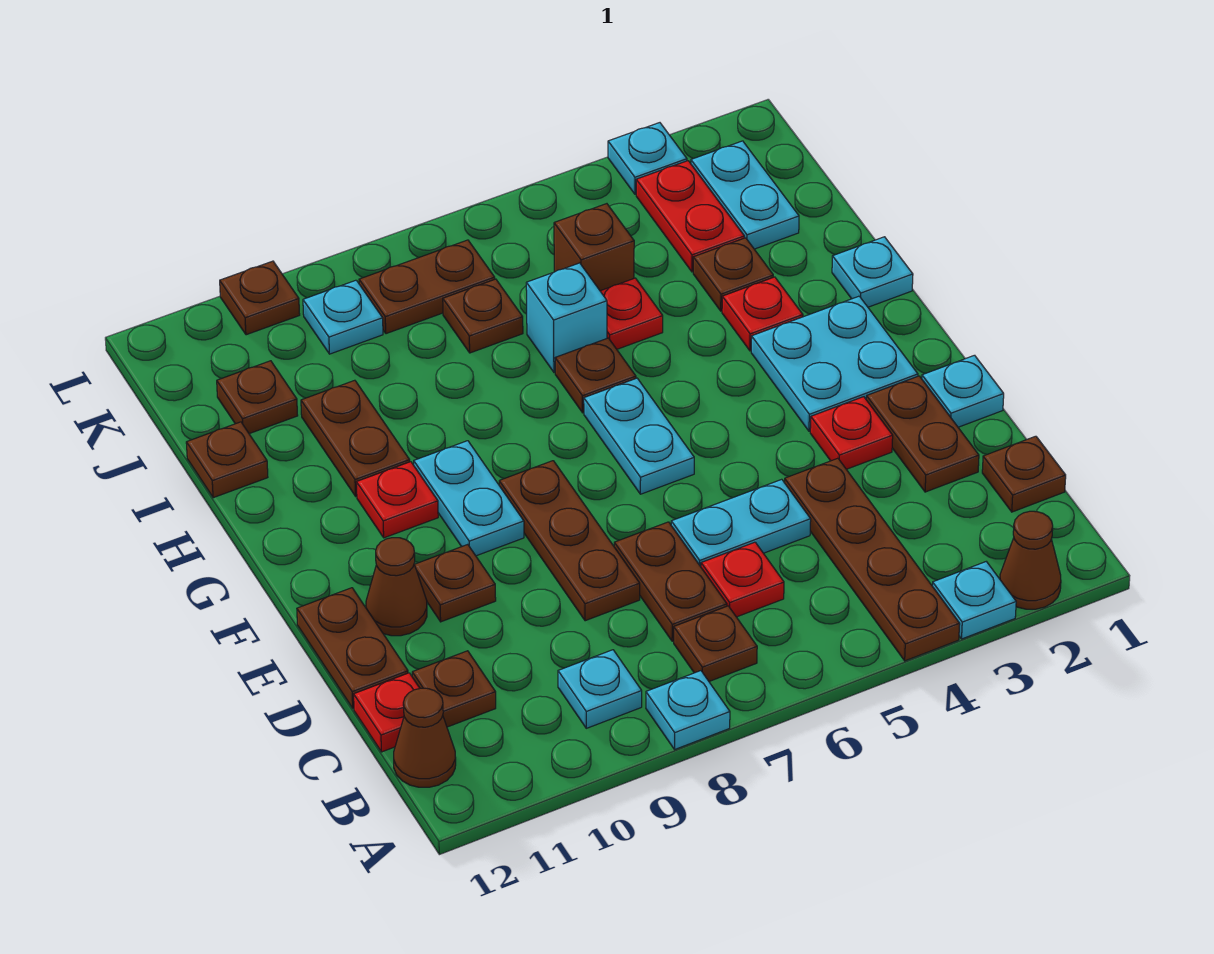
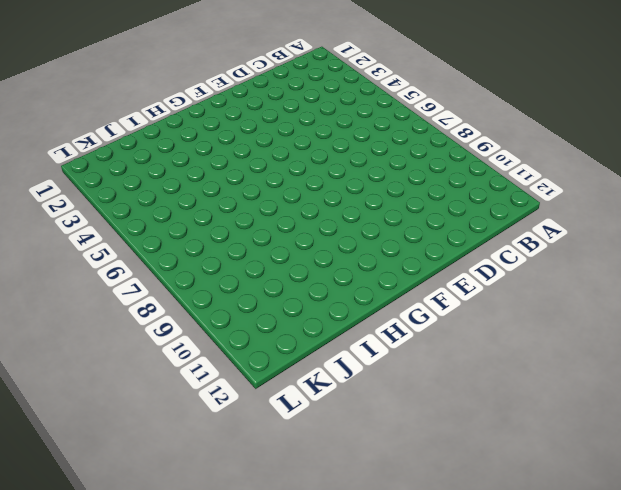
none -> brown cone A2 level 1
none -> cyan plate A3 level 1
none -> brown plate A4:D4 level 1
none -> cyan plate A8 level 1

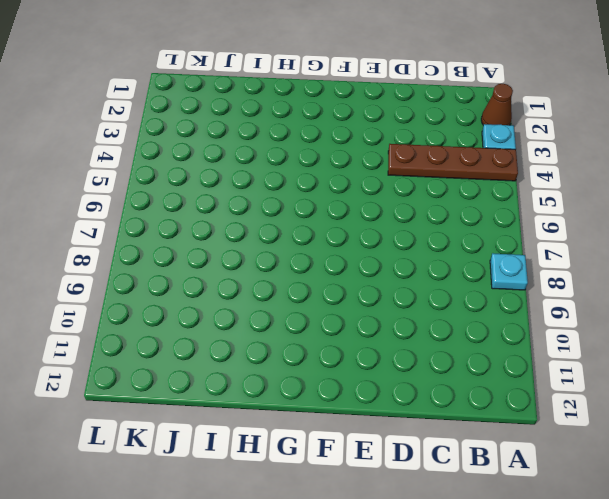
none -> brown plate B7 level 1
none -> cyan plate B9 level 1
none -> brown cone B12 level 1
none -> brown plate C1 level 1

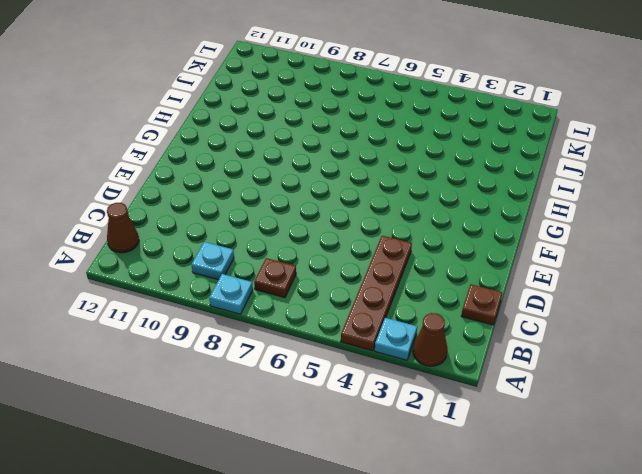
none -> red plate C6 level 1
none -> brown plate C7:D7 level 1
none -> brown plate C11 level 1
none -> red plate C12 level 1

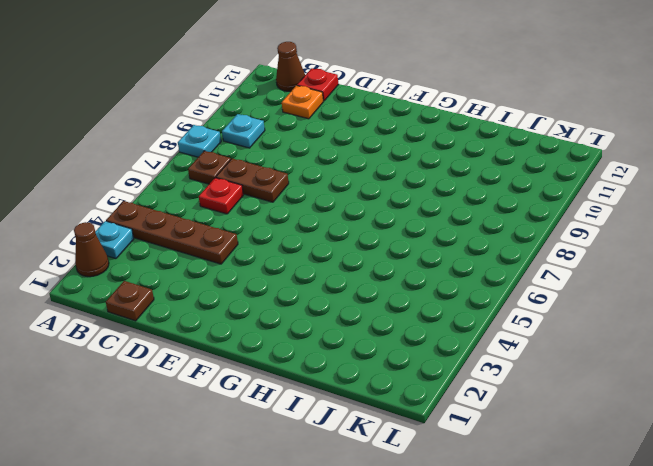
orange plate C11 level 1 -> brown plate C11 level 1
none -> brown plate D2:E2 level 1
none -> cyan plate D5:D6 level 1
none -> brown plate D8:F8 level 1
none -> brown plate D12:E12 level 1

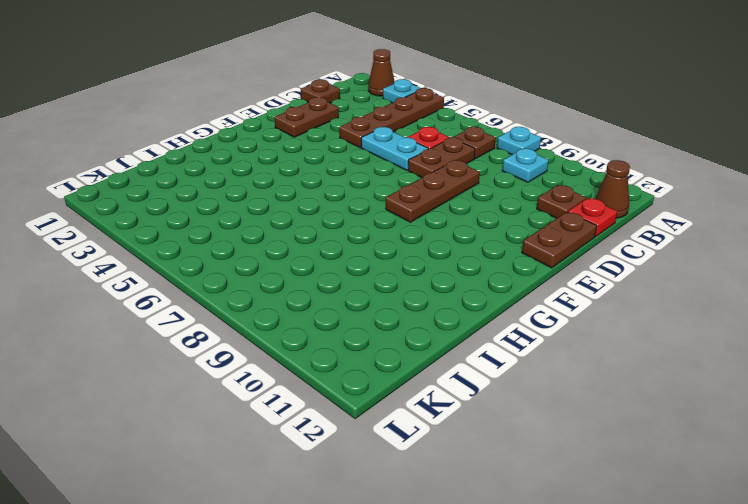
none -> cyan plate E1 level 1
none -> red plate E3 level 1
none -> brown plate E10 level 1
none -> brown cone E11 level 1

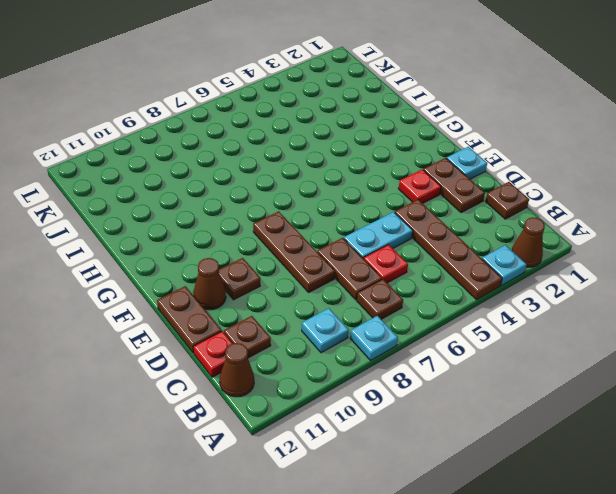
none -> cyan plate F2:G3 level 1
none -> cyan plate F6:G6 level 1
none -> cyan plate F9:G9 level 1
none -> red plate G10 level 1

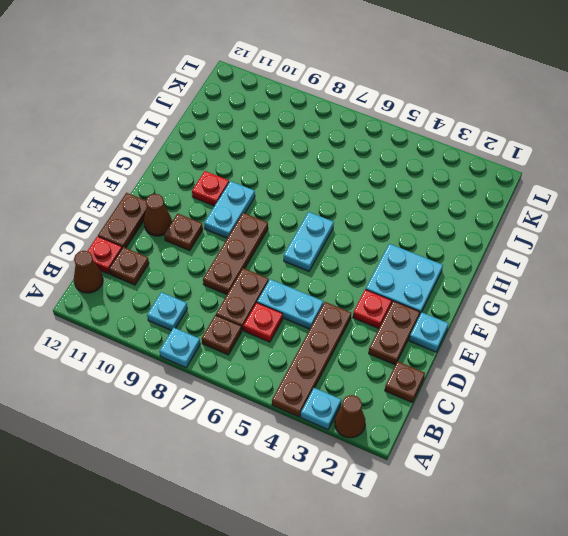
none -> cyan plate H1 level 1
none -> red plate H3 level 1
none -> brown plate H6 level 1
none -> brown plate H10:I10 level 1

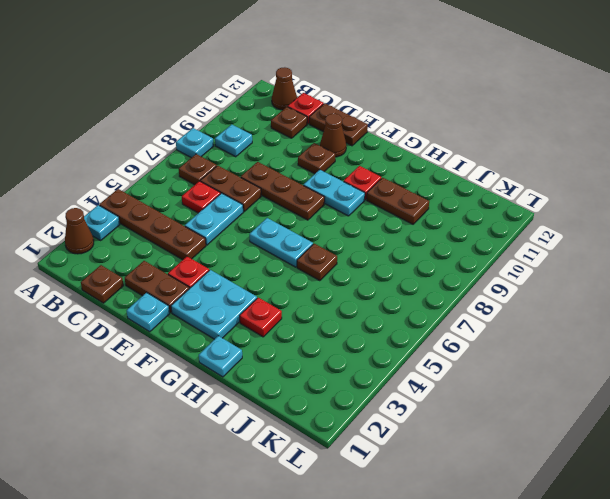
none -> brown plate I3 level 1
none -> red plate I5 level 1
none -> cyan brick I6 level 1
none -> brown plate I12 level 1

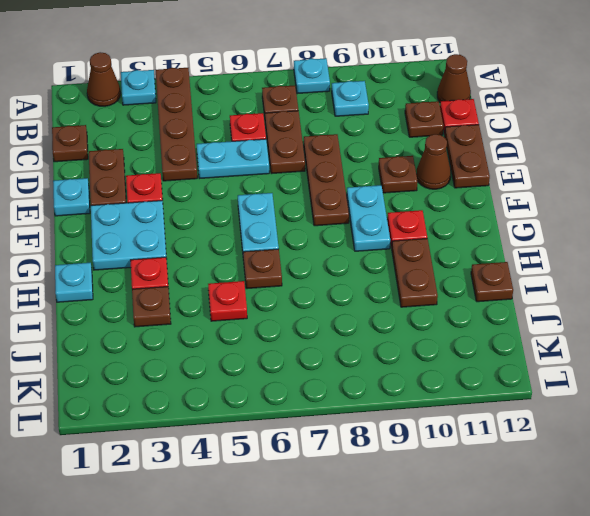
none -> cyan brick I6 level 1
none -> cyan plate J2:K2 level 1
none -> red plate J3:K3 level 1
none -> brown brick J5 level 1

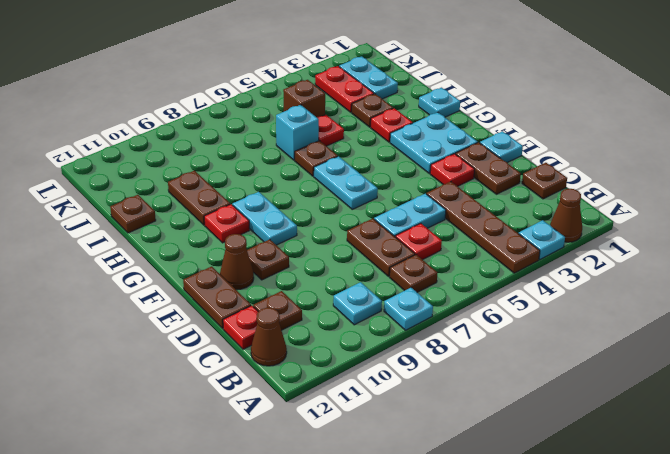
none -> brown plate D8:F8 level 1
none -> brown plate J7 level 1
none -> brown plate J11 level 1
none -> brown plate K7:K8 level 1

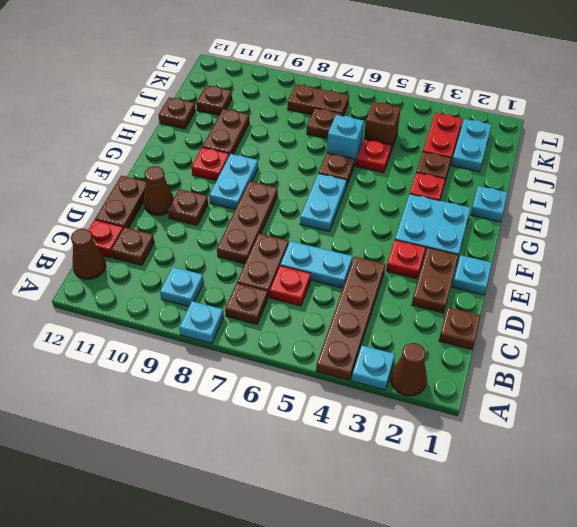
none -> cyan plate K9 level 1
none -> cyan plate L3 level 1
none -> brown plate L10 level 1

